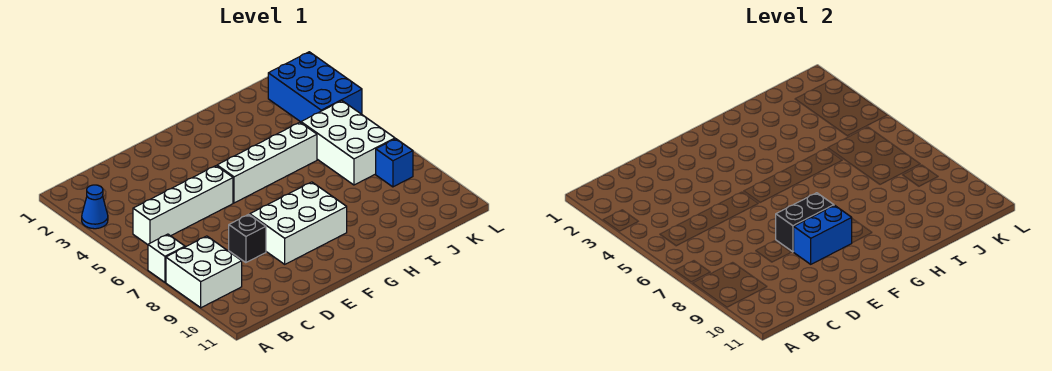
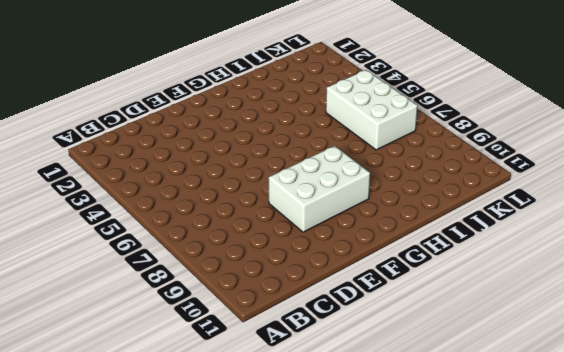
none -> blue cone A3 level 1
none -> white brick A7 level 1
none -> white brick A8:B9 level 1

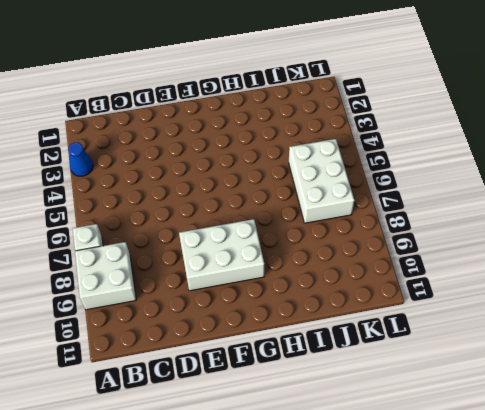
none -> white brick B5:E5 level 1
none -> black brick D8 level 1
none -> white brick F5:I5 level 1

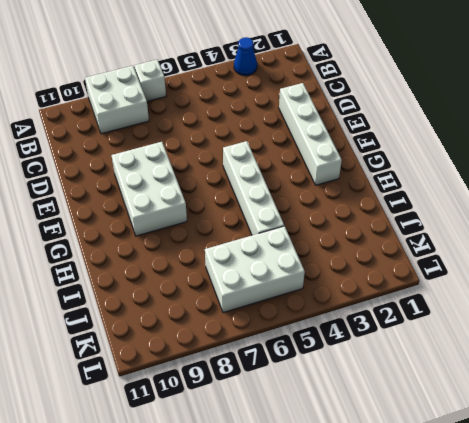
white brick D2:G2 level 1 -> white brick B5:E5 level 1
none -> black brick D8 level 1
none -> blue brick K2:L4 level 1
none -> blue brick K8 level 1

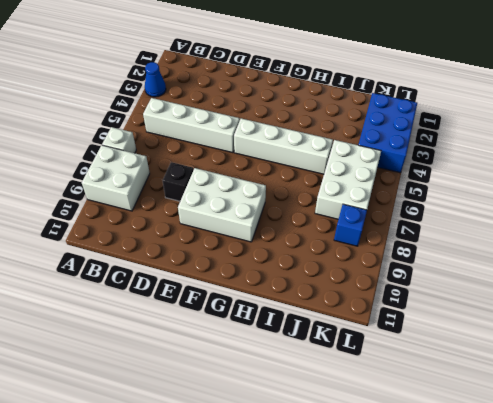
none -> black brick E8:F8 level 2
none -> blue brick E9:F9 level 2

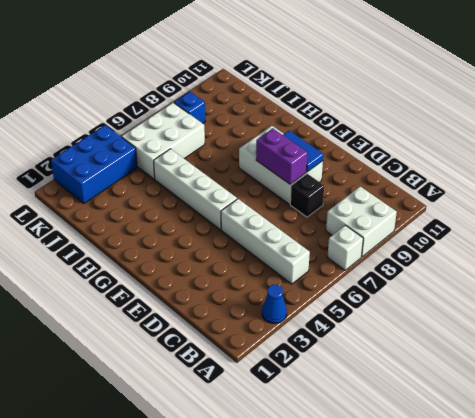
purple brick E8:F8 level 2 -> black brick E8:F8 level 2
blue tile E9:F9 level 2 -> blue brick E9:F9 level 2

